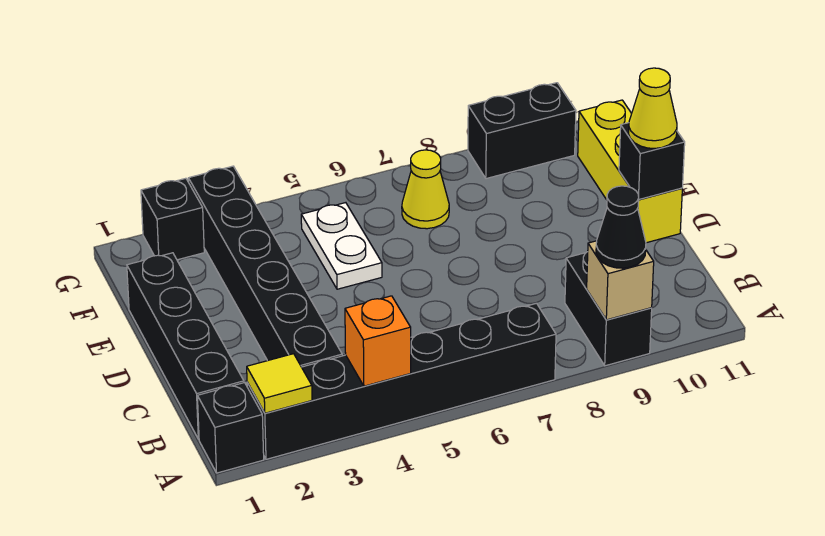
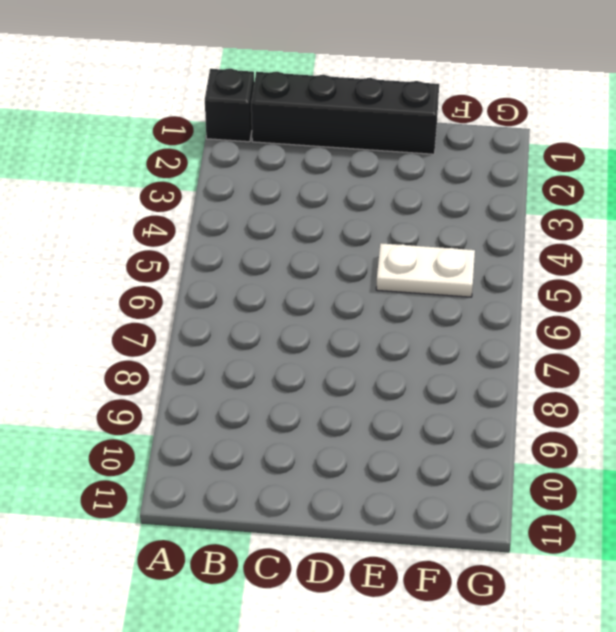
none -> black brick A2:A7 level 1
none -> black brick A9:B9 level 1
none -> black brick B3:G3 level 1

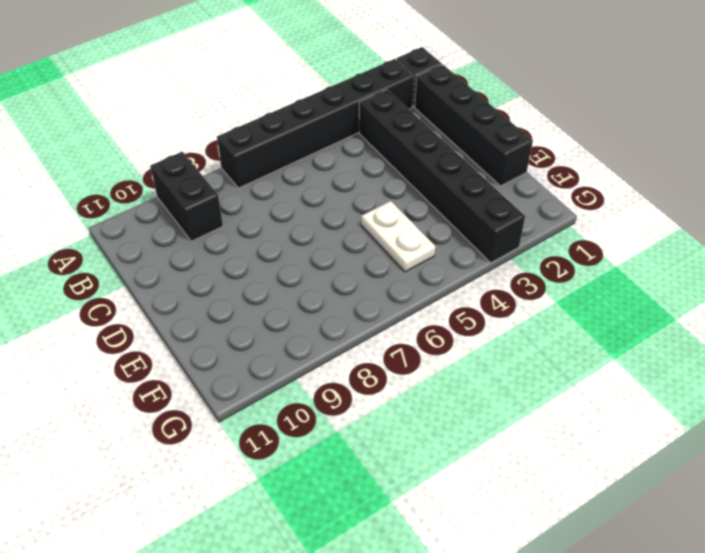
none -> yellow brick D11:F11 level 1
none -> yellow cone F7 level 1
none -> black brick G2 level 1

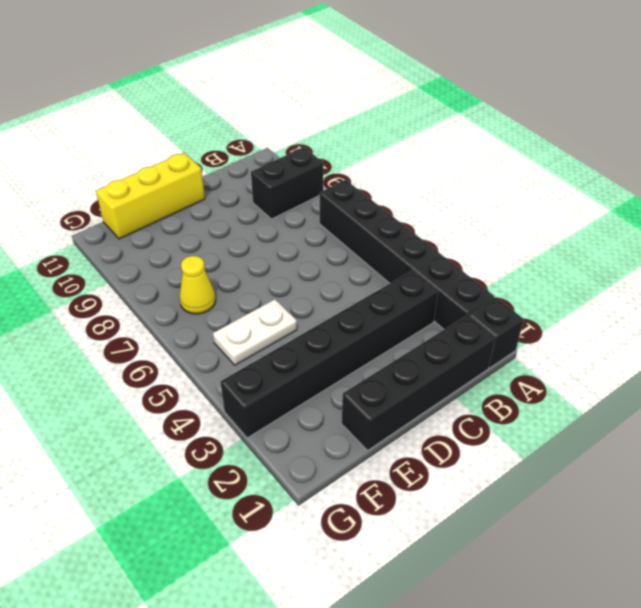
none -> black brick G2 level 1
none -> black brick G9:G10 level 1
none -> yellow tile A2 level 2

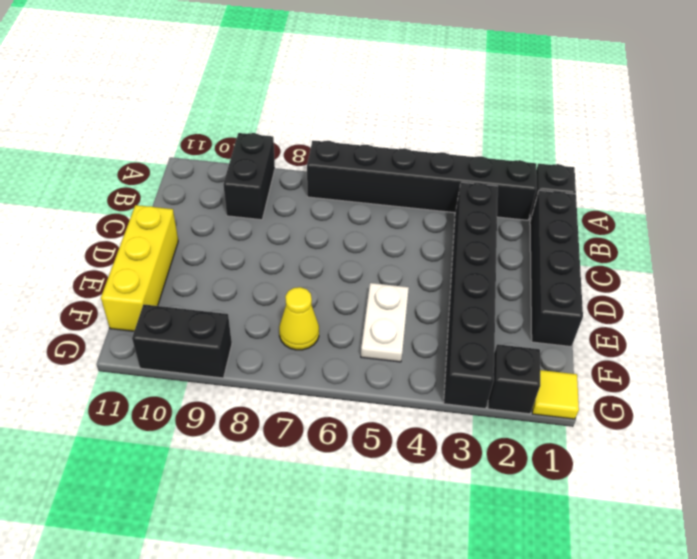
yellow tile G1 level 1 -> yellow tile A2 level 2
none -> orange brick A4 level 2
none -> tan brick A9 level 2
none -> black brick D11 level 2

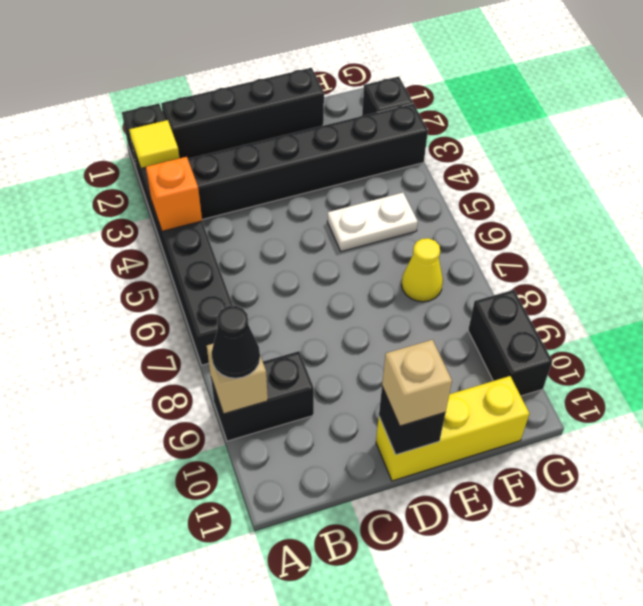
tan brick D11 level 3 -> yellow cone D11 level 3

